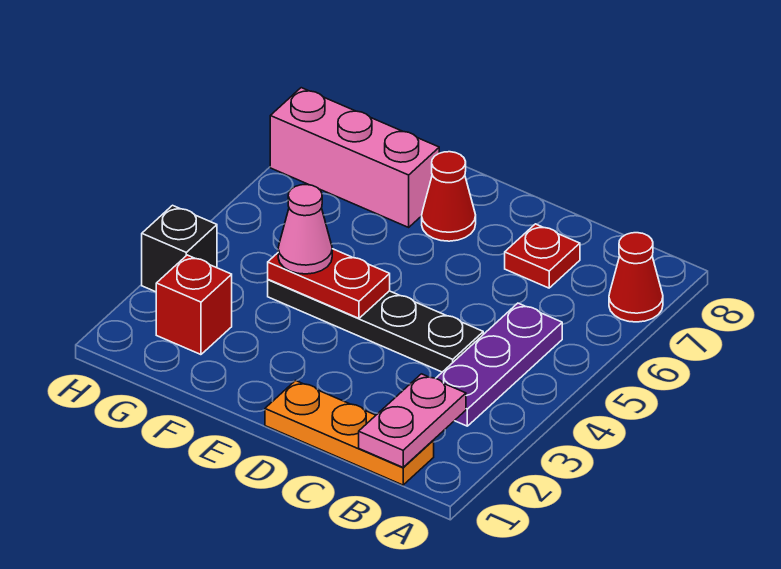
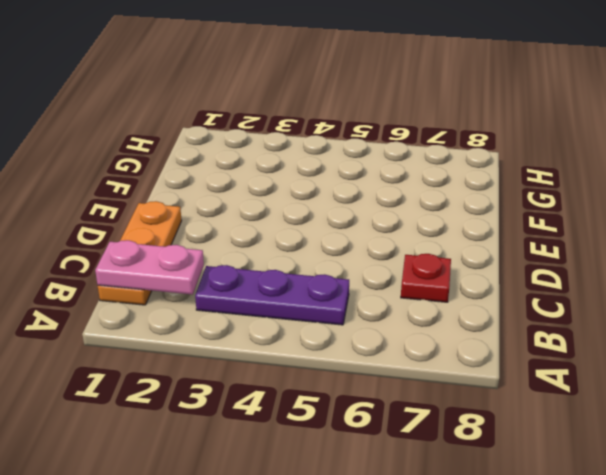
none -> red cone A7 level 1
none -> black plate C4:F4 level 1
none -> red cone E7 level 1

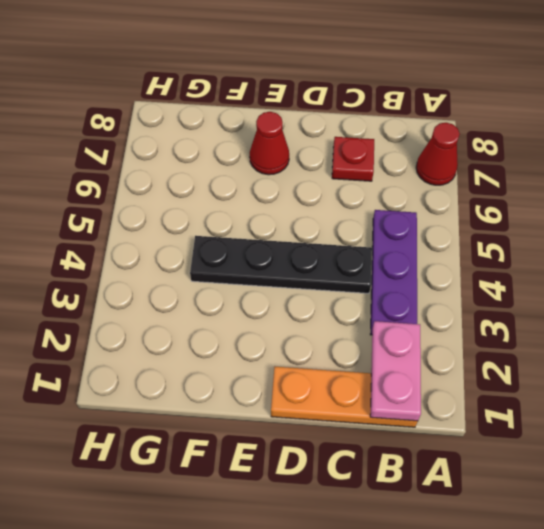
none -> pink brick F7:H7 level 1
none -> red brick G2 level 1
none -> black brick H3 level 1

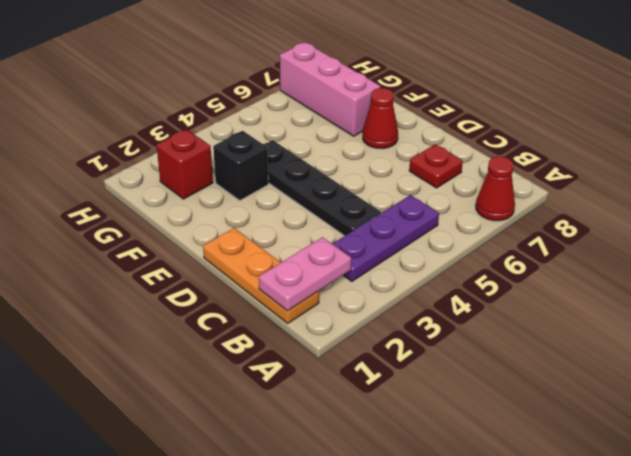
black brick F3 level 1 -> black brick H3 level 1
none -> red plate E4:F4 level 2
none -> pink cone F4 level 3

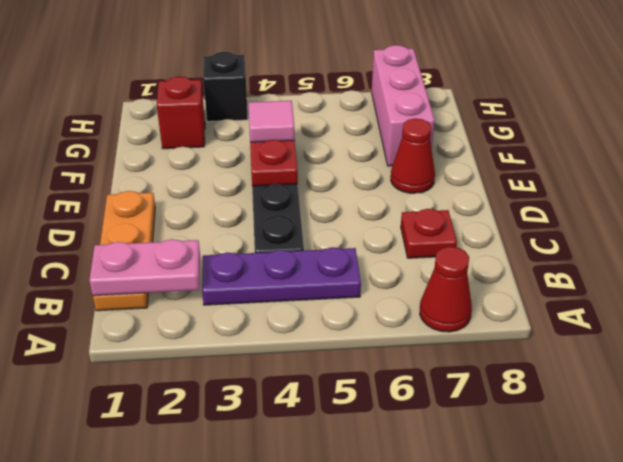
pink tile F4 level 3 -> pink cone F4 level 3

